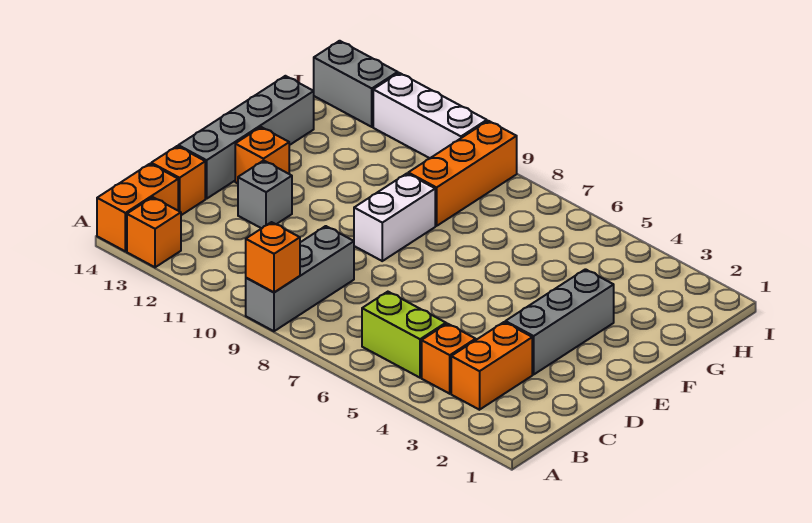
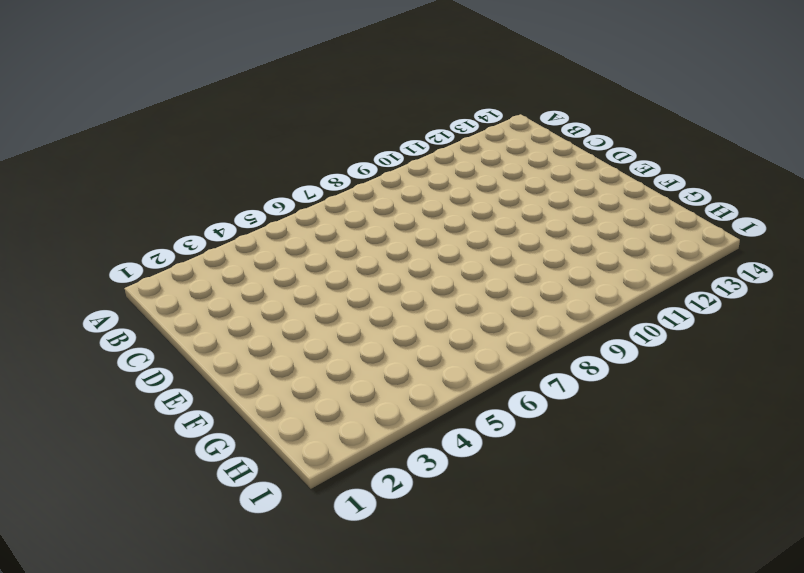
none -> grey brick A9:C9 level 1
none -> orange brick A13 level 1
none -> orange brick A14:B14 level 1

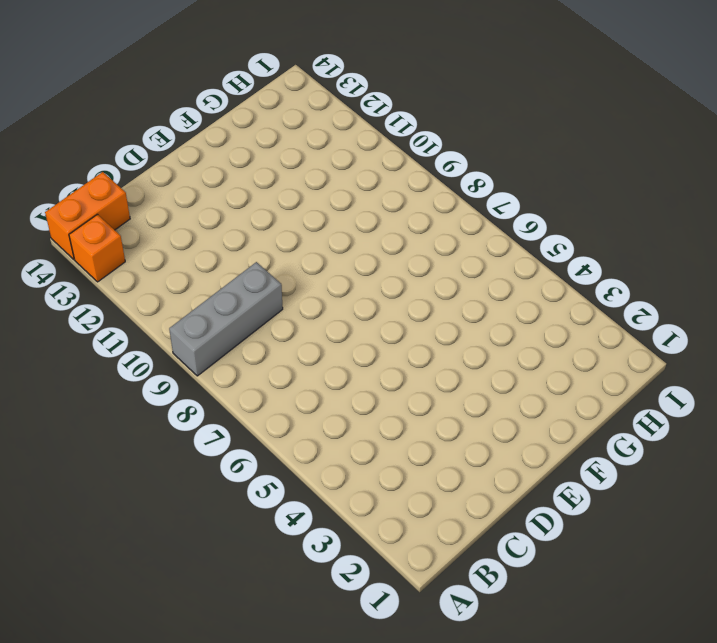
none -> orange brick B3:C3 level 1
none -> orange brick B4 level 1
none -> lime brick B5:B6 level 1

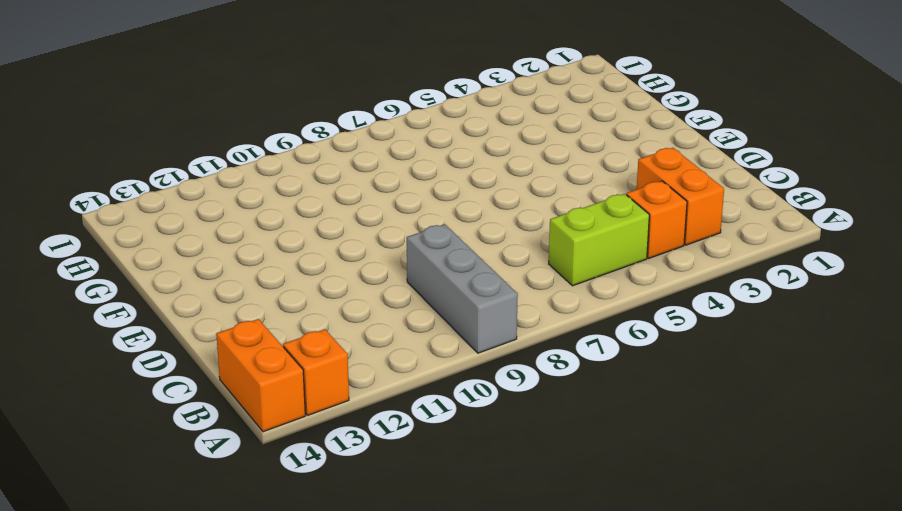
none -> orange brick C14 level 1
none -> grey brick D3:F3 level 1
none -> grey brick D12 level 1

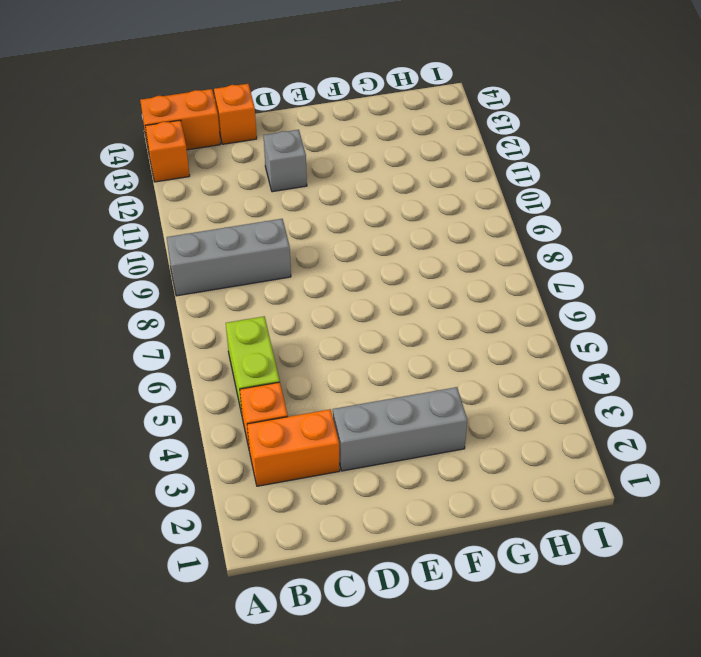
none -> grey brick D14:G14 level 1
none -> white brick E9:F9 level 1
none -> orange brick E13 level 1

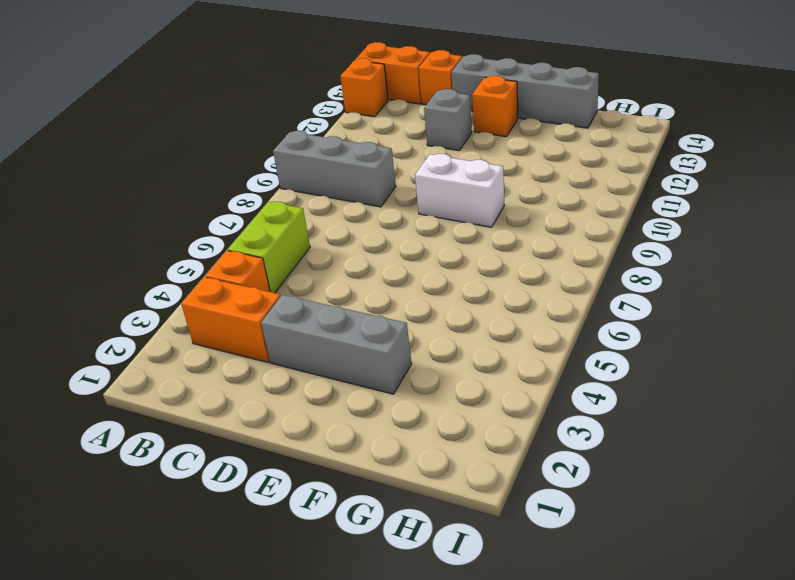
none -> orange brick G9:I9 level 1
none -> white brick I10:I12 level 1
none -> grey brick I13:I14 level 1

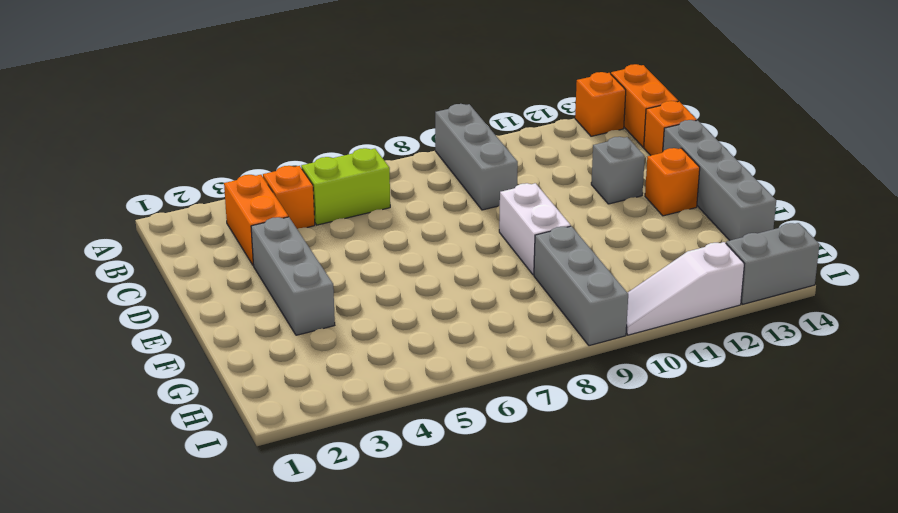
grey brick G9:I9 level 1 -> orange brick G9:I9 level 1
white slope I10:I12 level 1 top 12 -> white brick I10:I12 level 1
none -> orange brick A9 level 2

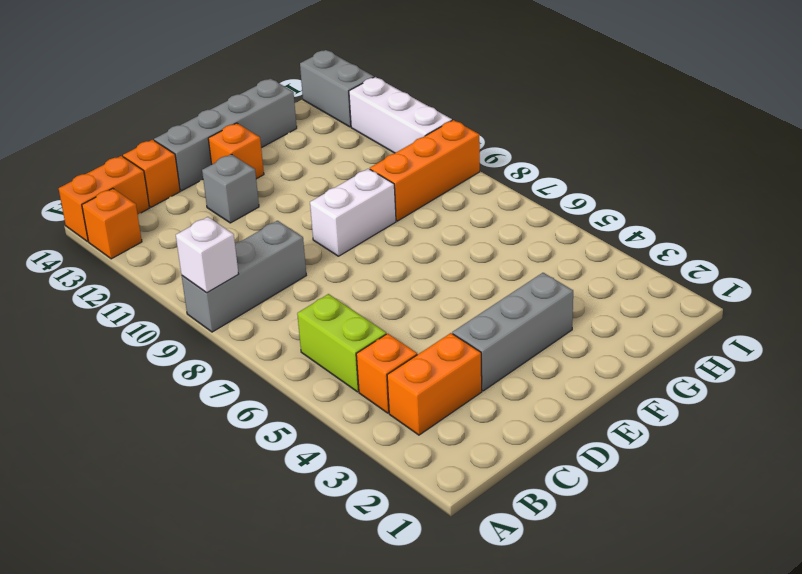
white brick A9 level 2 -> orange brick A9 level 2

